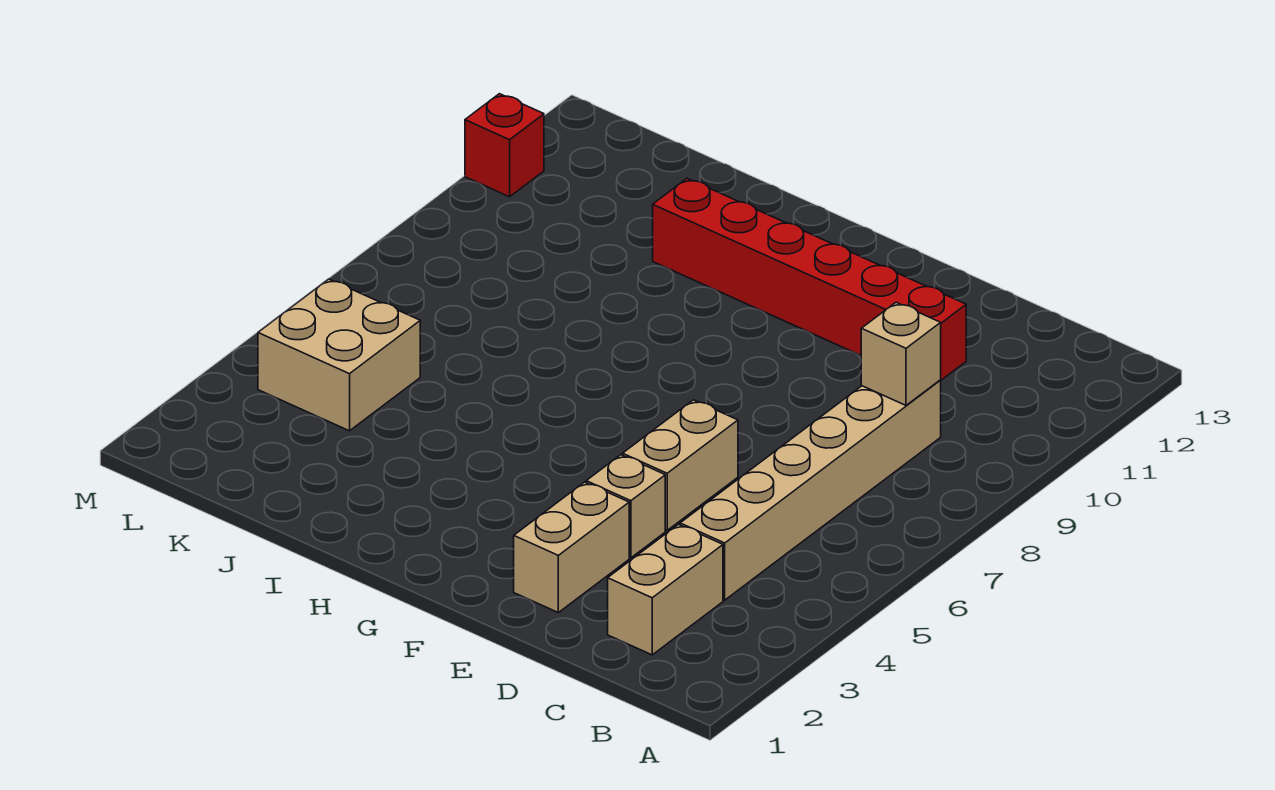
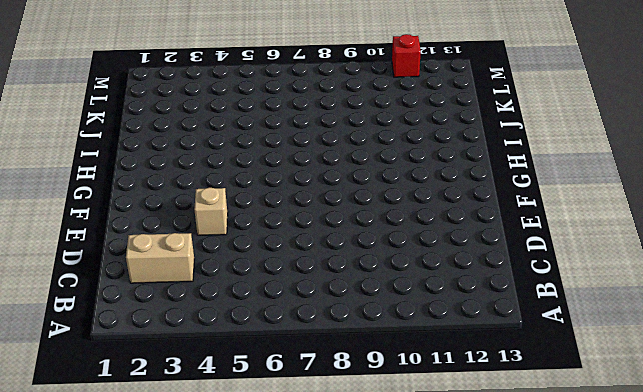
none -> tan brick C4:C9 level 1
none -> red brick D11:I11 level 1

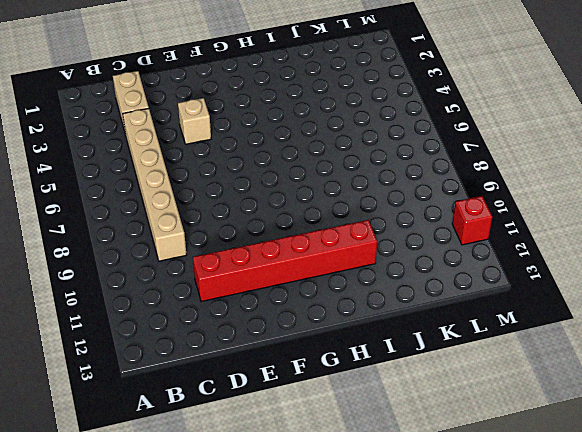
none -> tan brick E2:E3 level 1
none -> tan brick E5:E6 level 1

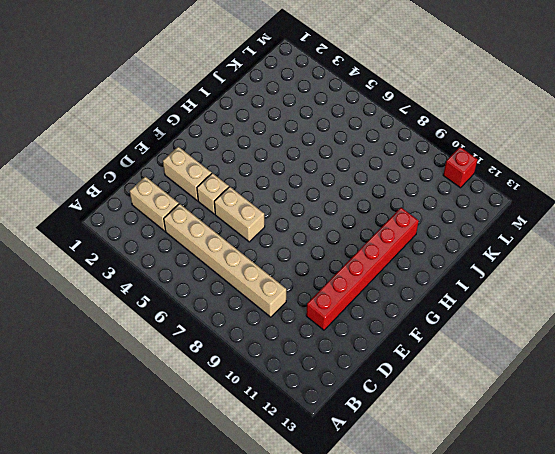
none -> tan brick K4:L5 level 1
none -> tan brick C9 level 2

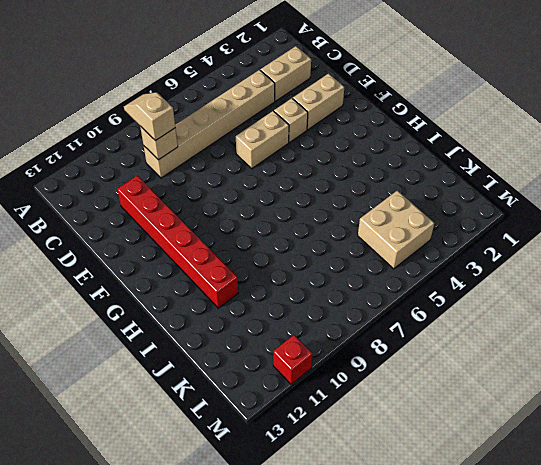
tan slope B9:C9 level 3 top C -> none

